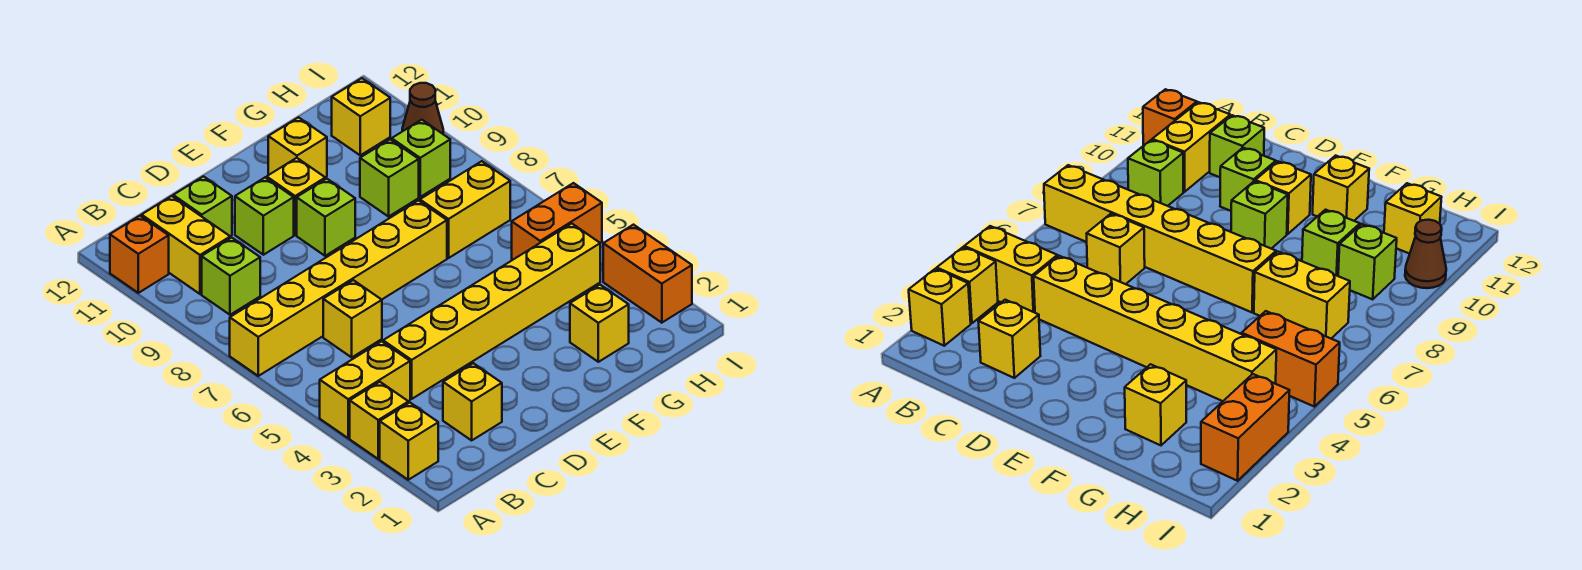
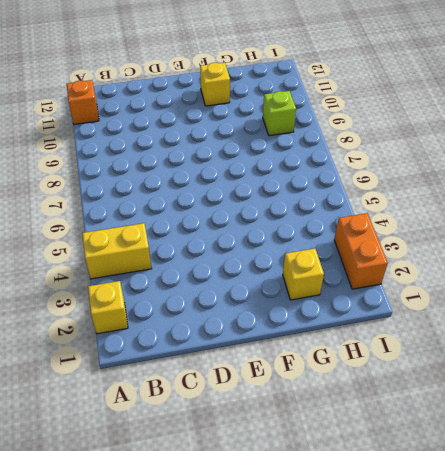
none -> yellow brick A3 level 1
none -> yellow brick A7:F7 level 1
none -> lime brick B9 level 1

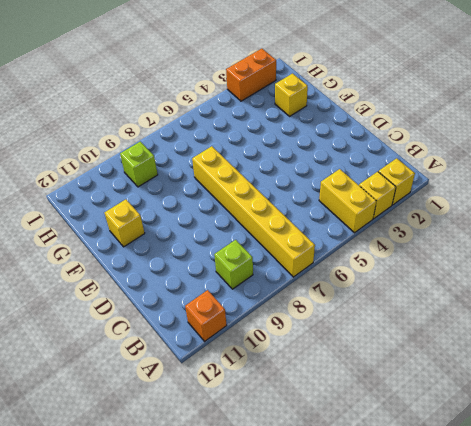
none -> yellow brick B10:B11 level 1
none -> yellow brick C2 level 1
none -> yellow brick C4:H4 level 1

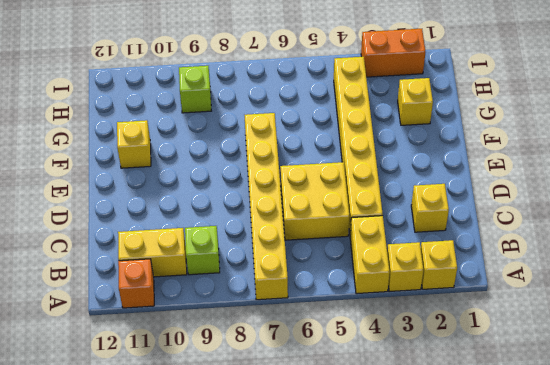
yellow brick C5:D6 level 1 -> yellow brick C6 level 1
none -> lime brick C11 level 1
none -> lime brick D10 level 1
none -> lime brick E9 level 1

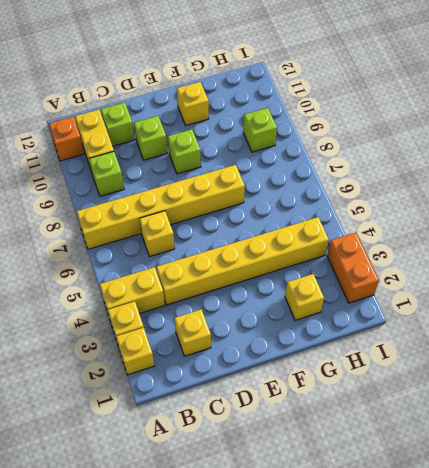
none -> yellow brick E10 level 1
none -> yellow brick G7:H7 level 1
none -> lime brick G9 level 1

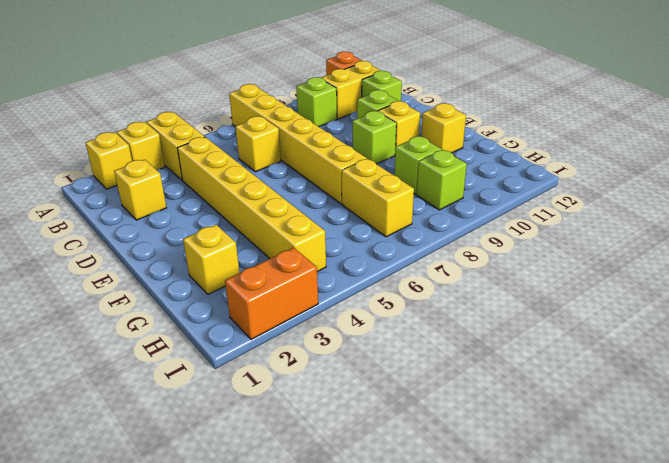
none -> orange brick H5:I5 level 1
none -> yellow brick H11 level 1
none -> brown cone I10 level 1

